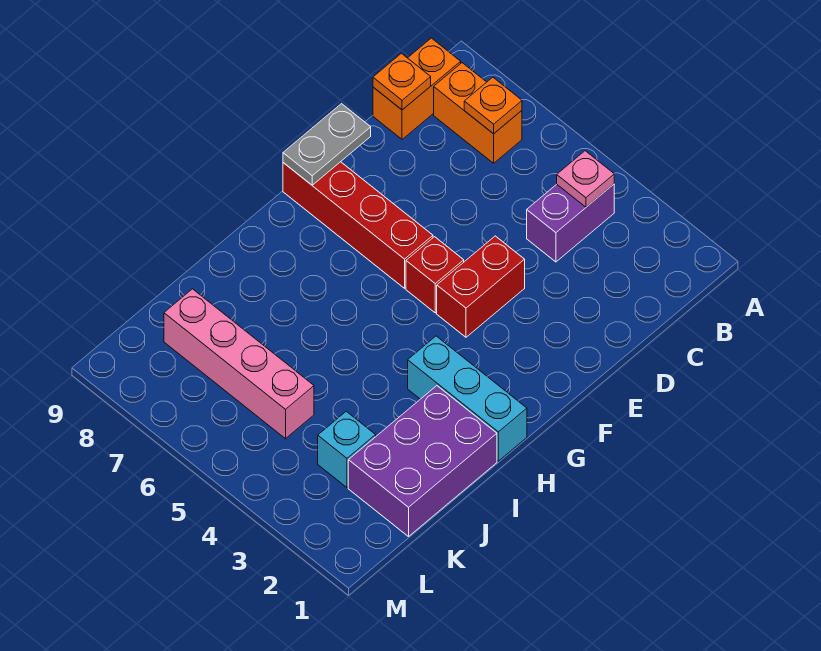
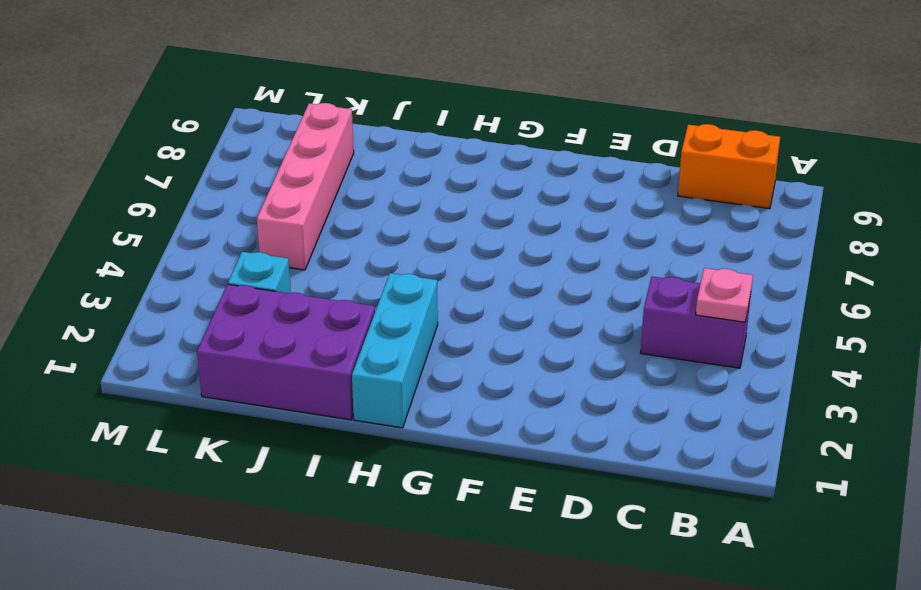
none -> orange brick B7:B8 level 1
none -> red brick E4:F4 level 1
none -> red brick F5 level 1

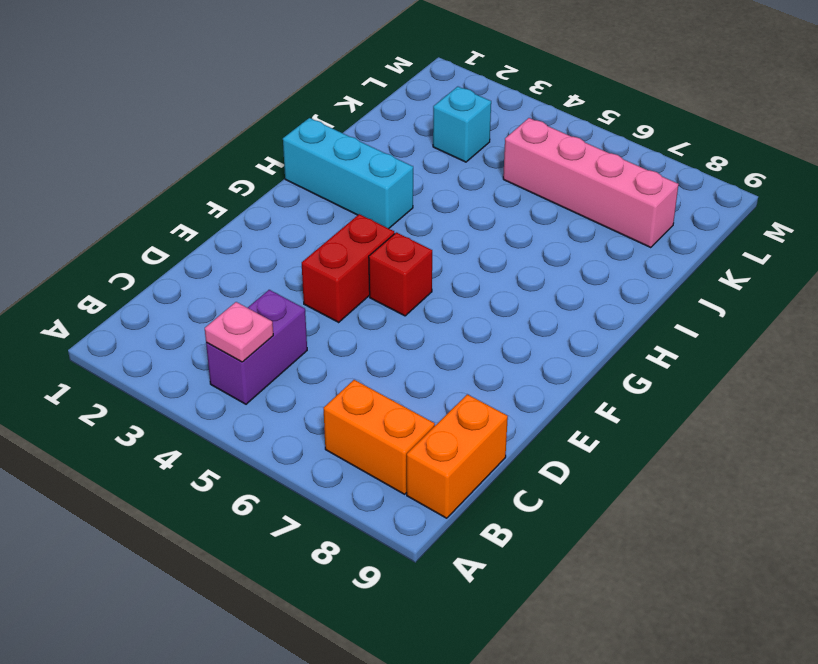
none -> red brick F6:F9 level 1
none -> purple brick I1:K2 level 1
none -> orange plate B7 level 2

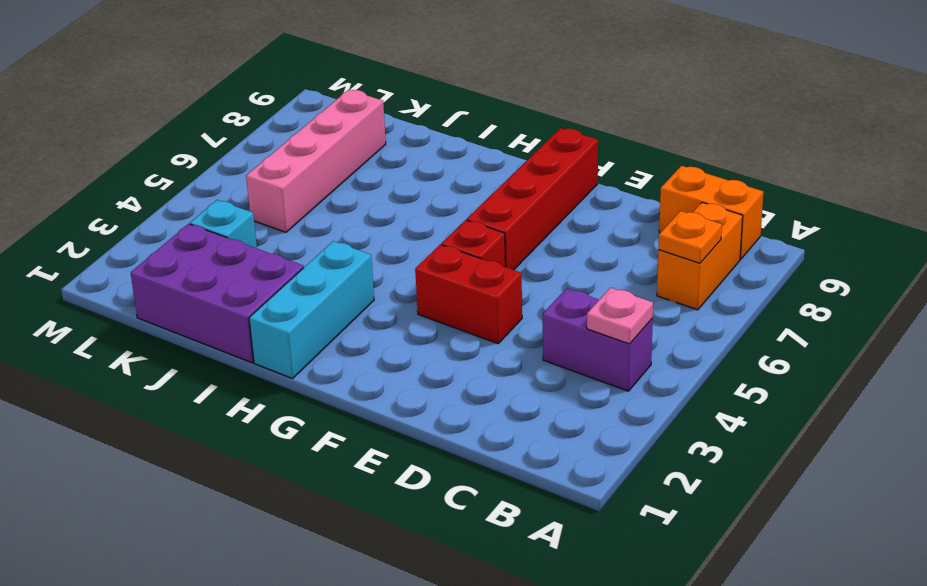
none -> orange plate C9 level 2
none -> grey plate E9:F9 level 2

